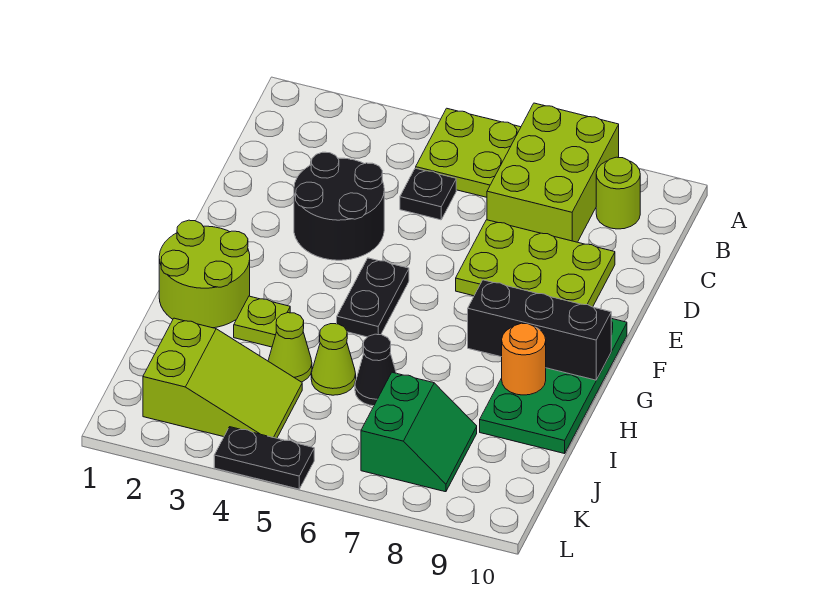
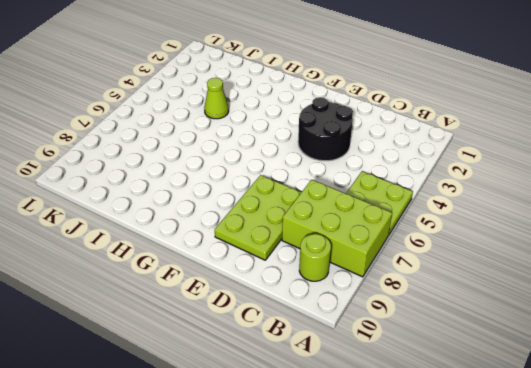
none -> black plate C5 level 1
none -> black plate F5:G5 level 1
none -> green plate F9:I10 level 1

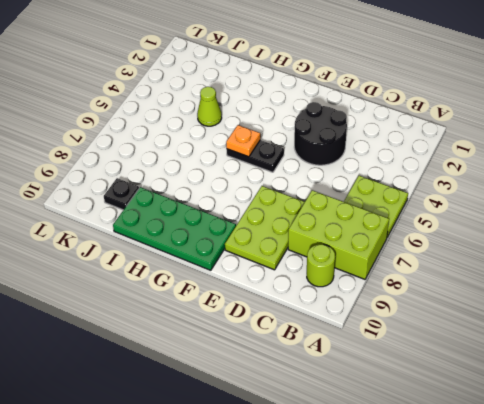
orange plate G5 level 2 -> none
black plate J9 level 1 -> black plate C5 level 1
none -> lime round brick G1:H2 level 1
none -> lime plate H3 level 1
none -> lime cone I5 level 1

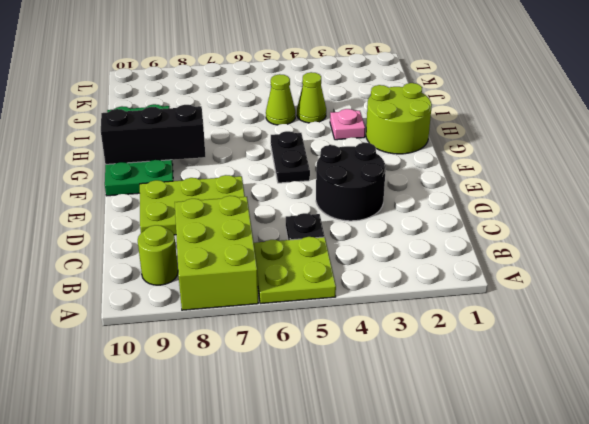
pink plate H3 level 1 -> lime plate H3 level 1
none -> black cone I6 level 1
none -> lime slope J2:K4 level 1 top 2
none -> green slope J7:K8 level 1 top 7

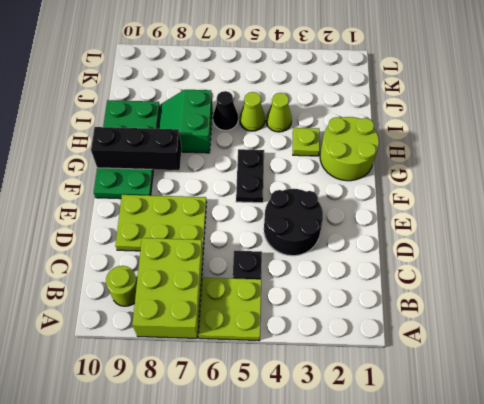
green slope H7:I8 level 1 top 7 -> green slope J7:K8 level 1 top 7
none -> lime slope J2:K4 level 1 top 2
none -> black plate L4:L5 level 1
none -> orange round brick H9 level 2

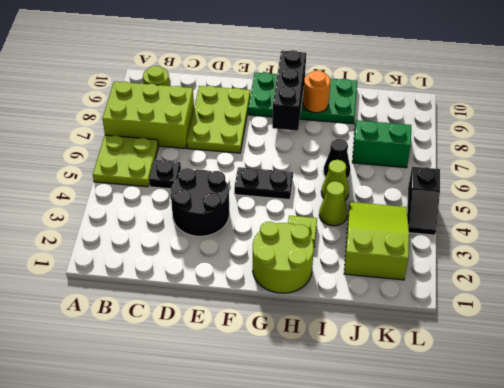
black slope L4:L5 level 1 top 5 -> black plate L4:L5 level 1

